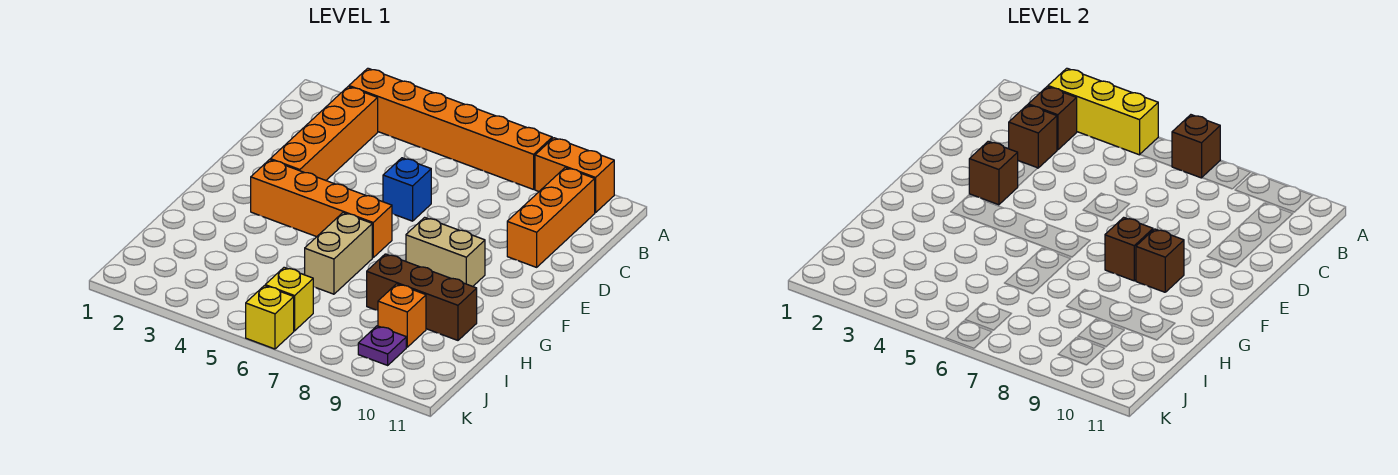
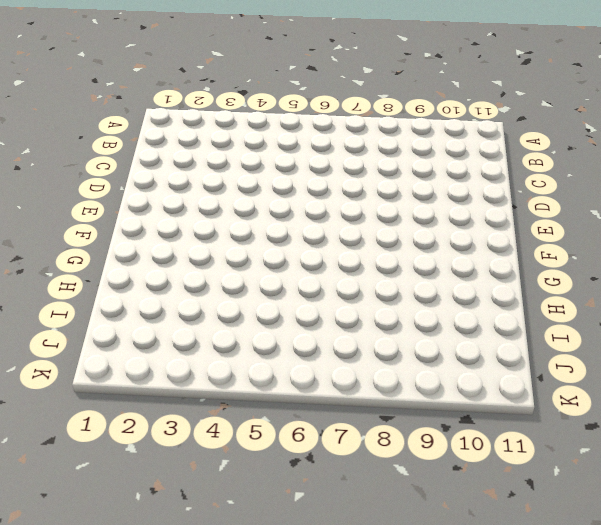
none -> orange brick A3:A8 level 1
none -> orange brick A9:A10 level 1
none -> orange brick B3:E3 level 1

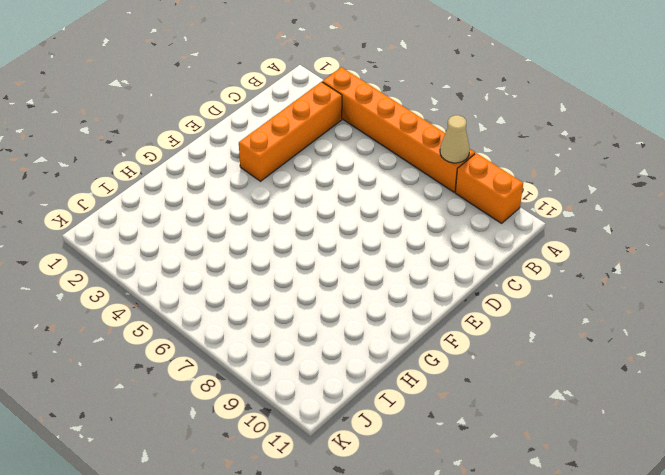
tan cone A8 level 2 -> none
none -> orange brick B10:D10 level 1
none -> blue brick D6 level 1
none -> orange brick F3:F6 level 1

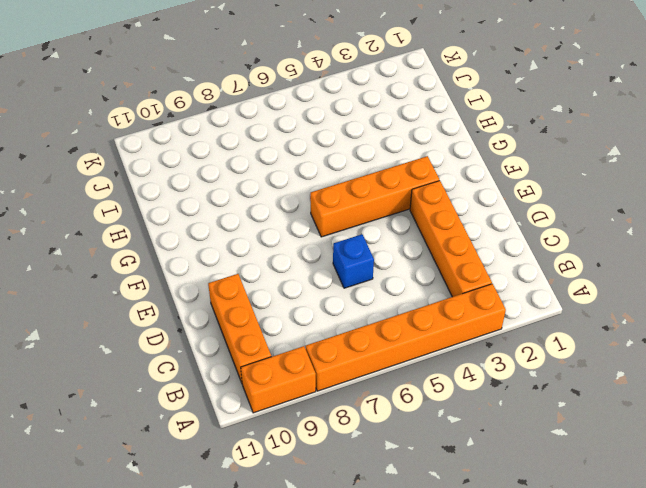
none -> tan brick F8:F9 level 1
none -> tan brick G6:H6 level 1
none -> brown brick H8:H10 level 1

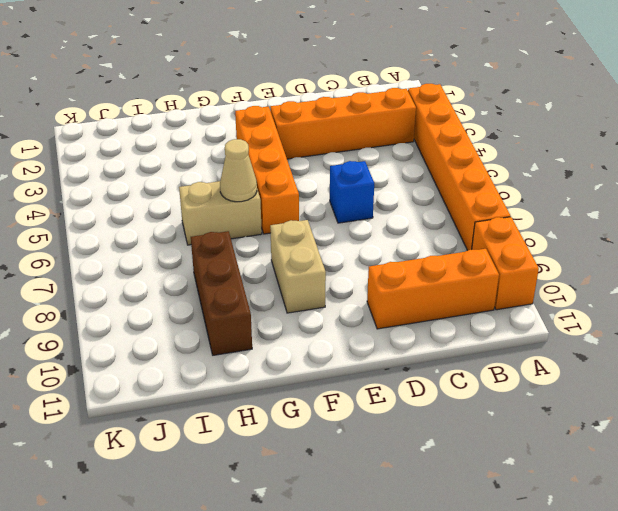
tan cone G6 level 2 -> none
none -> orange brick I9 level 1
none -> yellow brick J6 level 1
none -> purple plate J9 level 1

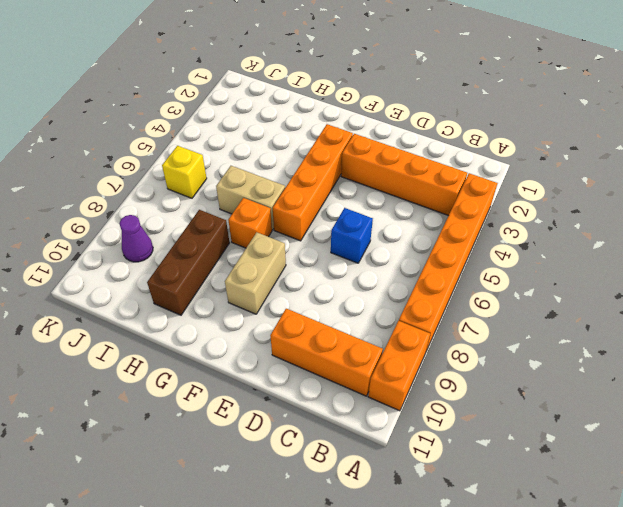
orange brick G7 level 1 -> orange brick I9 level 1
purple cone J9 level 1 -> purple plate J9 level 1
none -> yellow brick K6 level 1
none -> yellow brick A3:A5 level 2
none -> brown brick A7 level 2

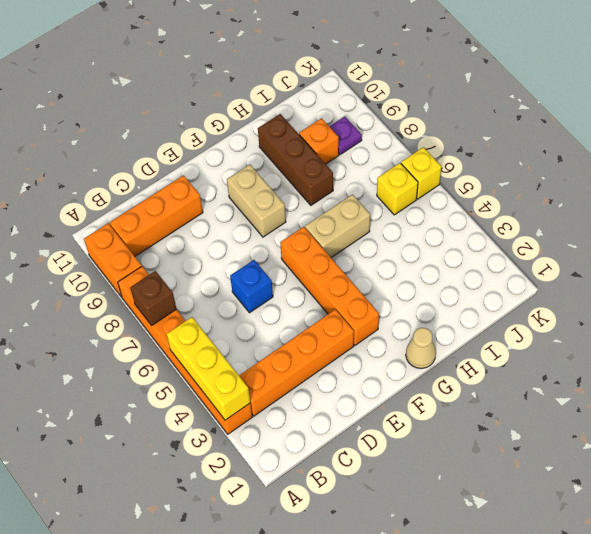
tan cone G1 level 1 -> none
none -> brown brick B3 level 2
none -> brown brick C3 level 2
none -> brown brick E3 level 2

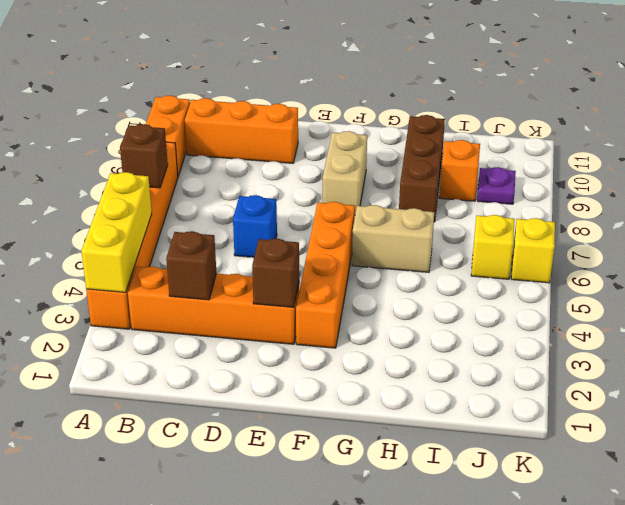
none -> brown brick B3 level 2
none -> brown brick F8 level 2
none -> brown brick F9 level 2

